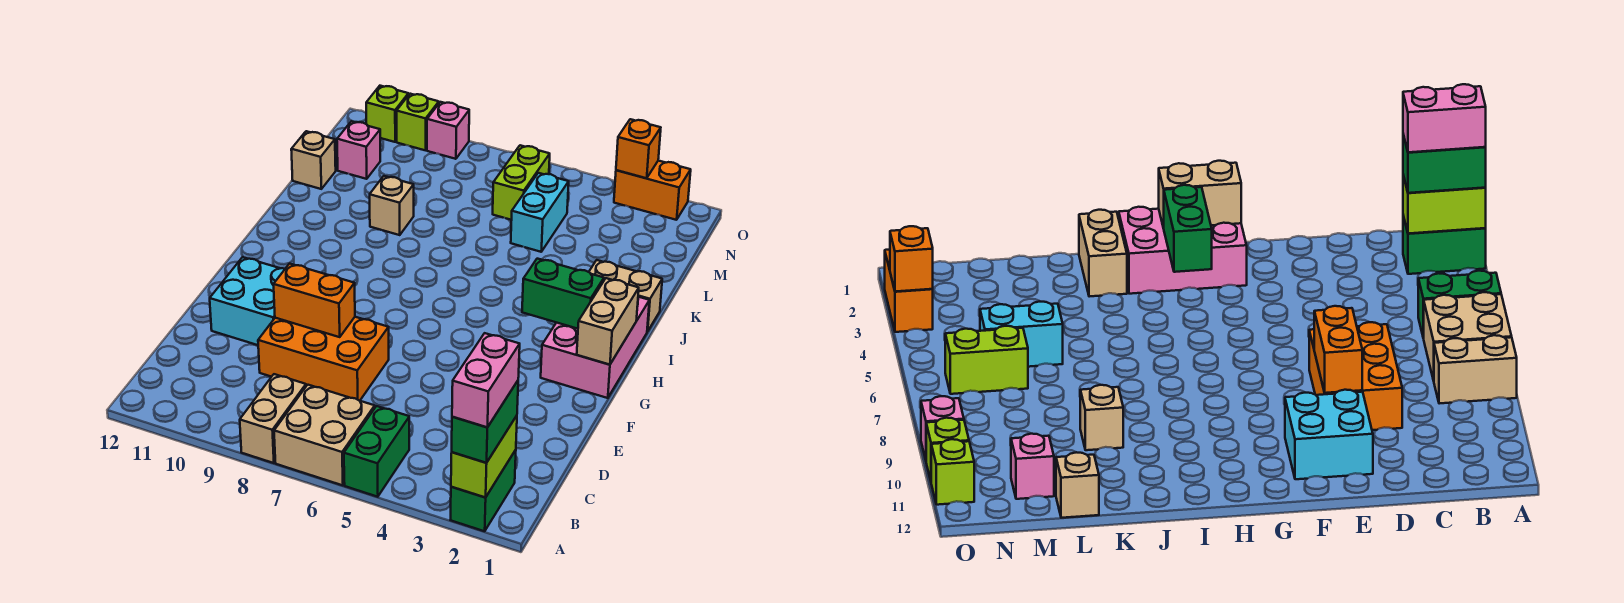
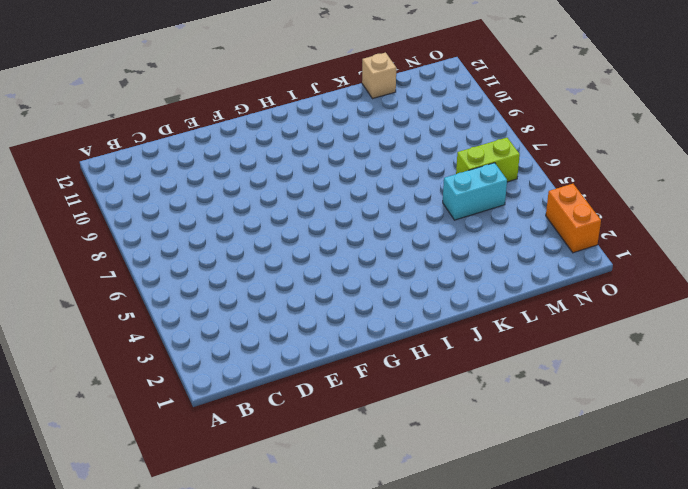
none -> green brick A2:B2 level 1
none -> green brick A5:B5 level 1
none -> tan brick A6:B7 level 1

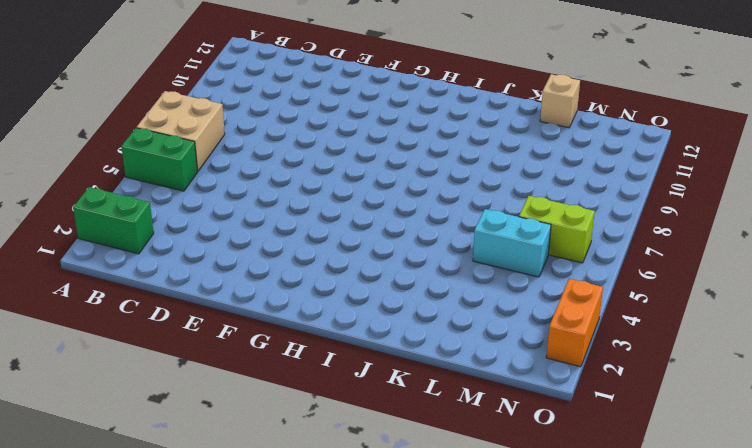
none -> tan brick A8:B8 level 1
none -> orange brick D7:E9 level 1
none -> cyan brick E10:F11 level 1

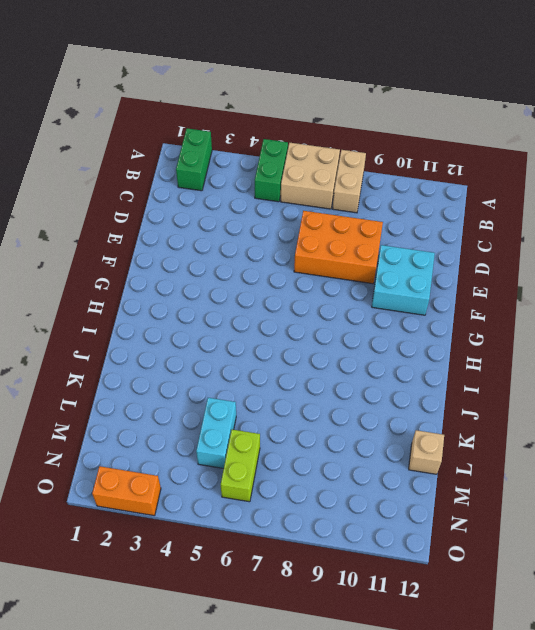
none -> pink brick G1:I2 level 1
none -> tan brick J1:J2 level 1
none -> tan brick K9 level 1

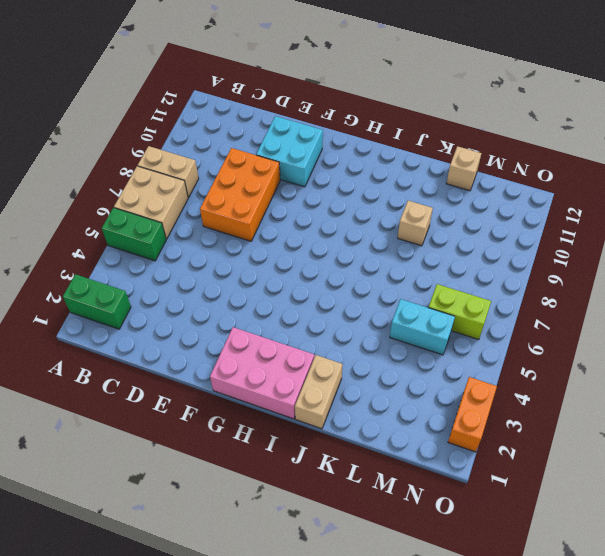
none -> pink brick M11 level 1
none -> pink brick O9 level 1
none -> lime brick O10 level 1

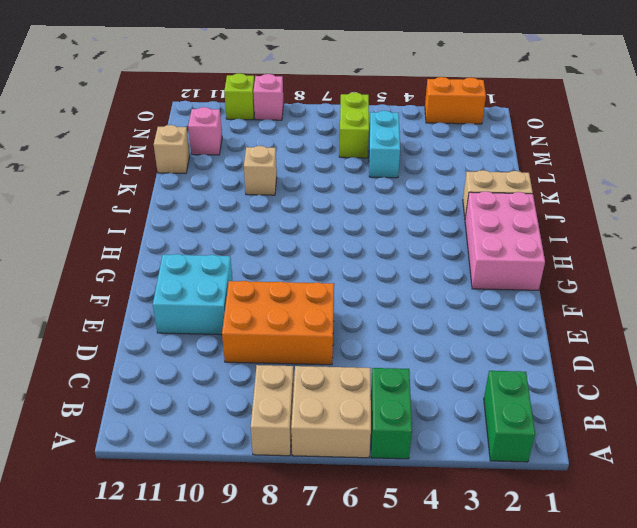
none -> lime brick O11 level 1
none -> lime brick A2:B2 level 2
none -> orange brick E8:E9 level 2

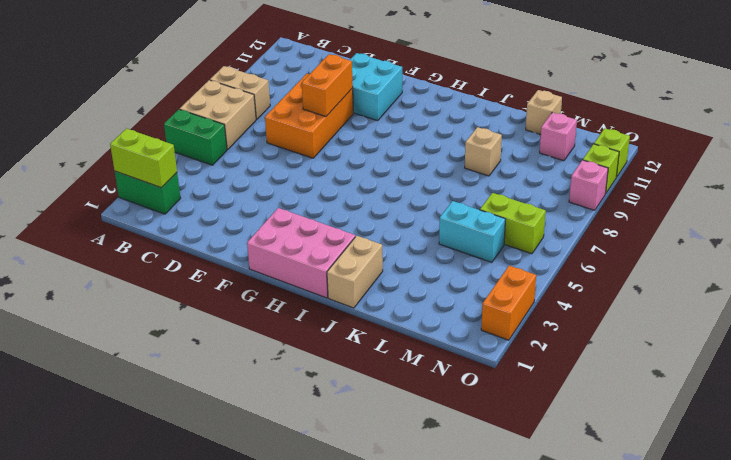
none -> tan brick G1:H1 level 2
none -> green brick H2:H3 level 2
none -> orange brick O3 level 2

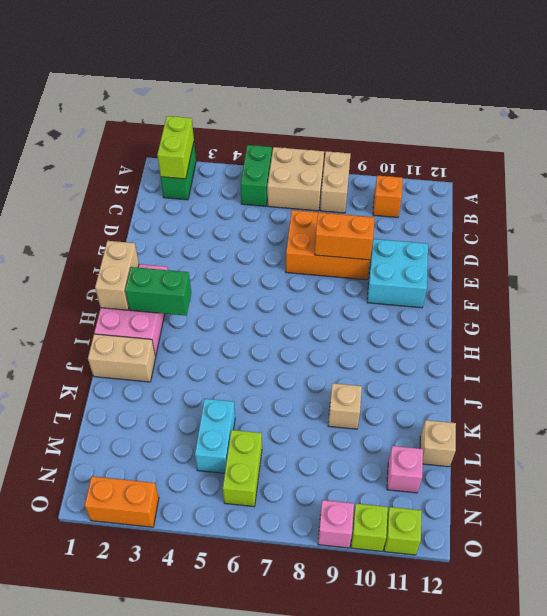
orange brick B10 level 1 -> orange brick O3 level 2
none -> green brick A2:B2 level 3
none -> pink brick A2:B2 level 4

